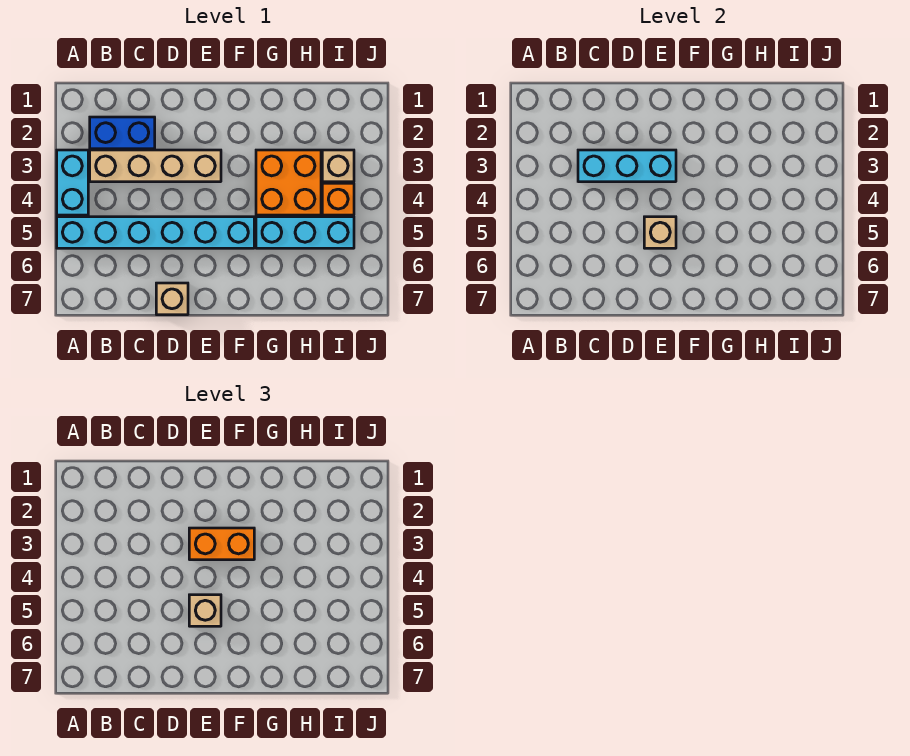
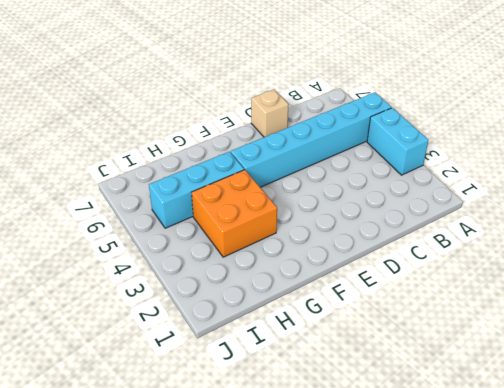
none -> blue brick B2:C2 level 1
none -> tan brick B3:E3 level 1
none -> tan brick I3 level 1

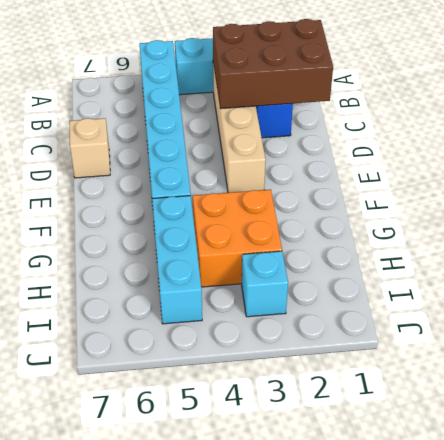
brown brick B1:C3 level 2 -> cyan brick C3:E3 level 2
cyan brick I3 level 1 -> tan brick I3 level 1
none -> orange brick I4 level 1
none -> tan brick E5 level 2
none -> orange brick E3:F3 level 3

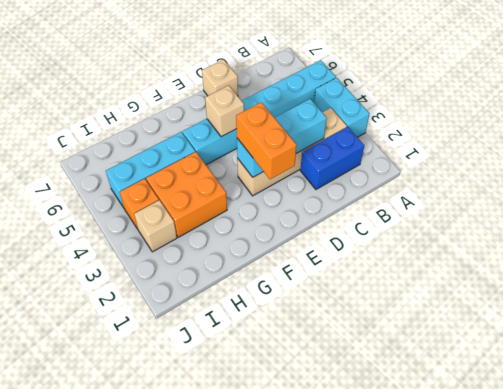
orange brick E2:E3 level 3 -> orange brick E3:F3 level 3
none -> tan brick E5 level 3

